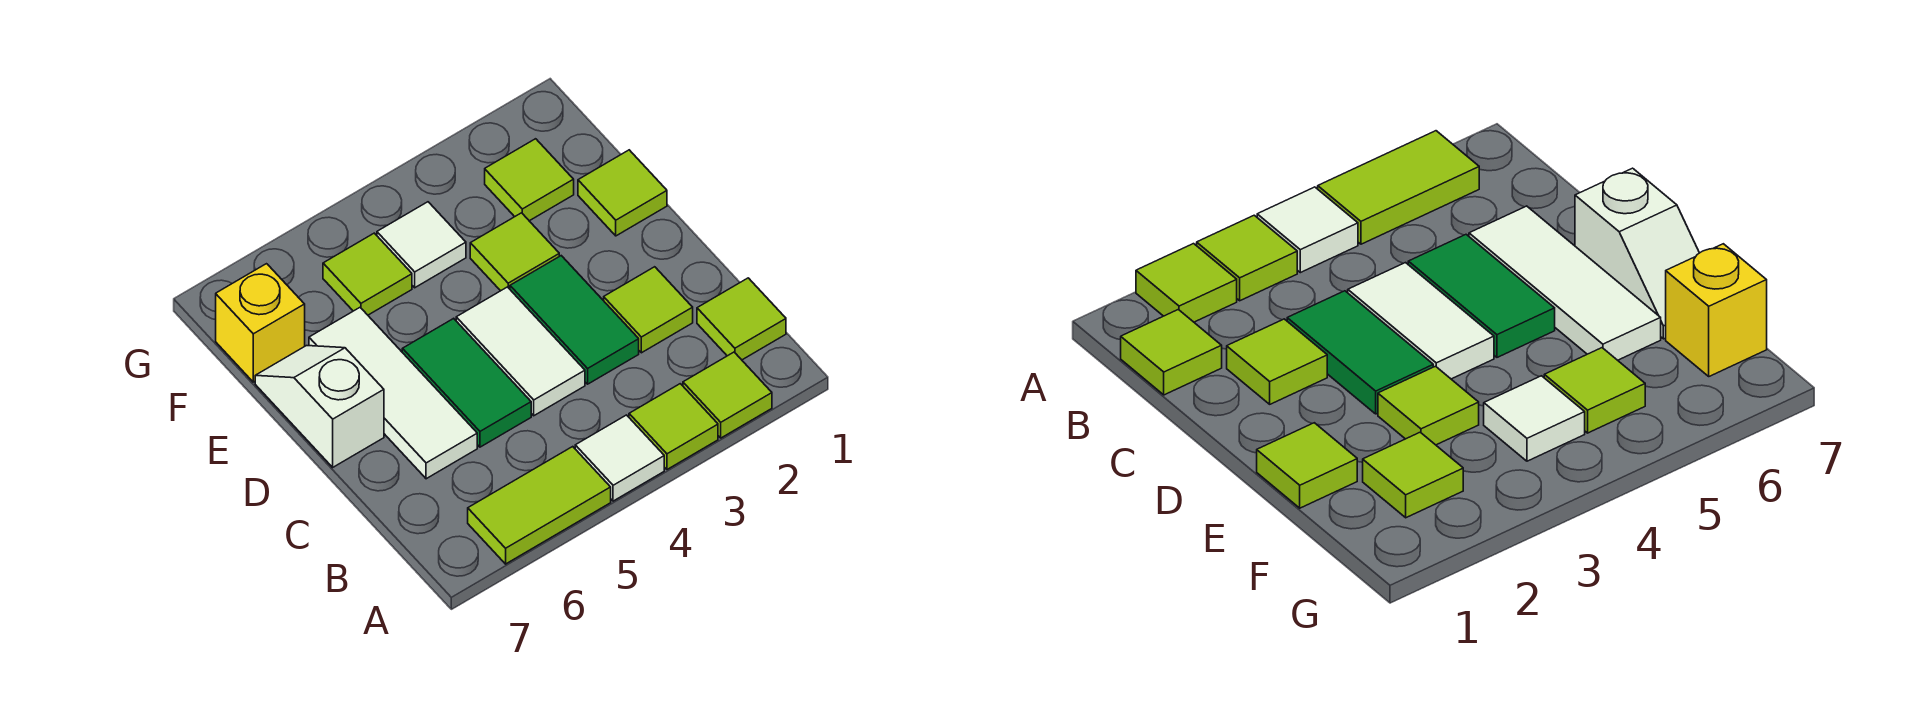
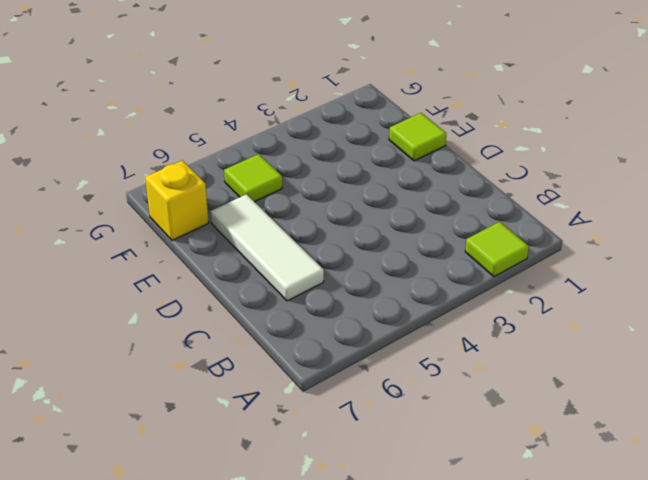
none -> lime tile A3 level 1
none -> white tile A4 level 1
none -> lime tile A5:A6 level 1

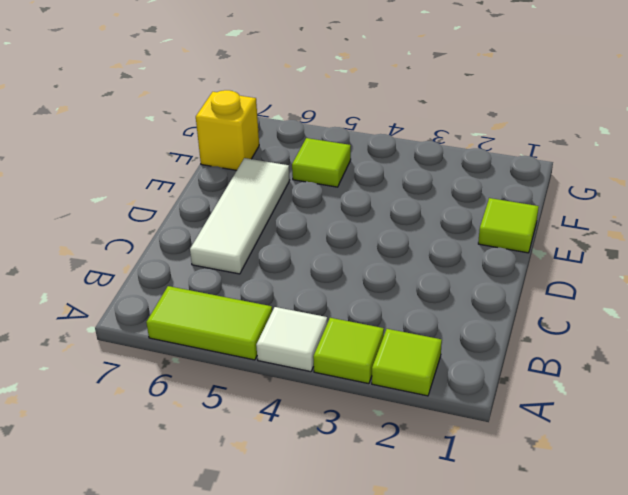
none -> lime tile B1 level 1
none -> lime tile C2 level 1
none -> green tile C3:D3 level 1

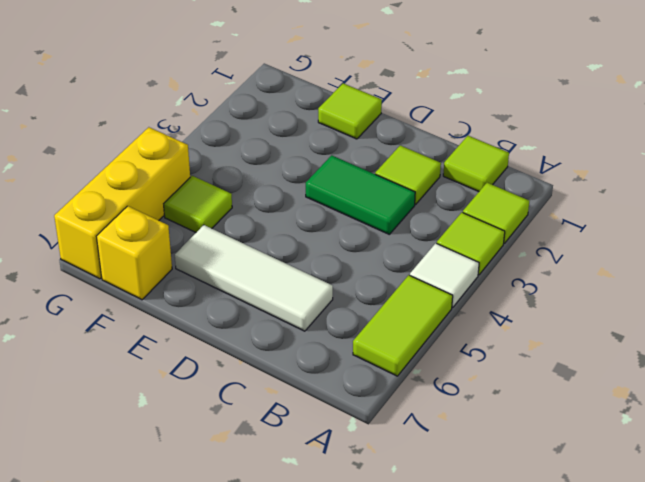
yellow brick G5:G7 level 1 -> none
none -> white tile C4:D4 level 1
none -> green tile C5:D5 level 1
none -> white slope D7:E7 level 1 top D

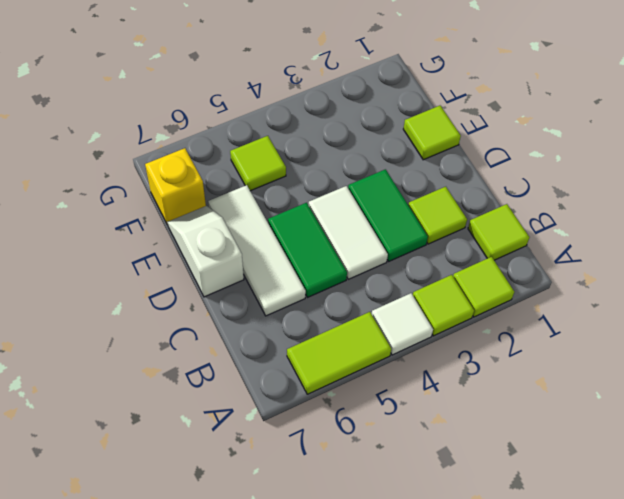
none -> lime tile E3 level 1
none -> lime tile F2 level 1
none -> white tile F4 level 1

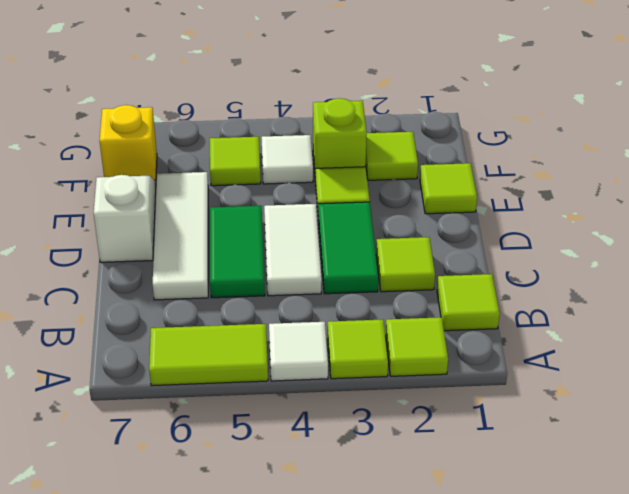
lime brick F3 level 1 -> none

